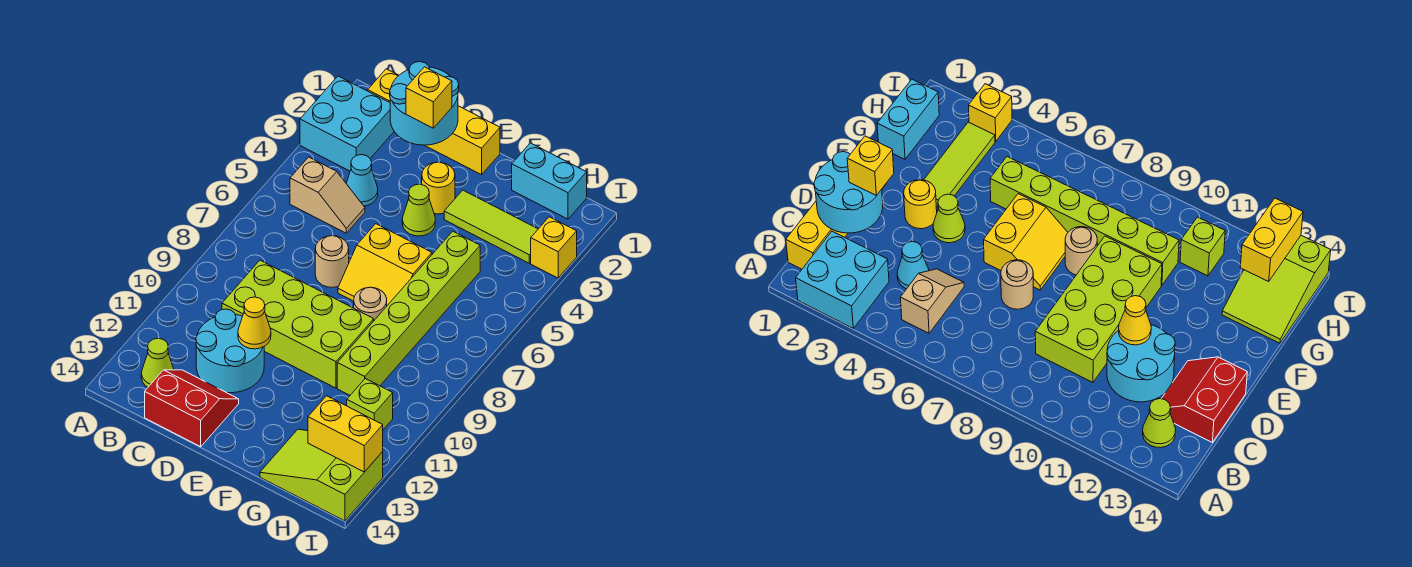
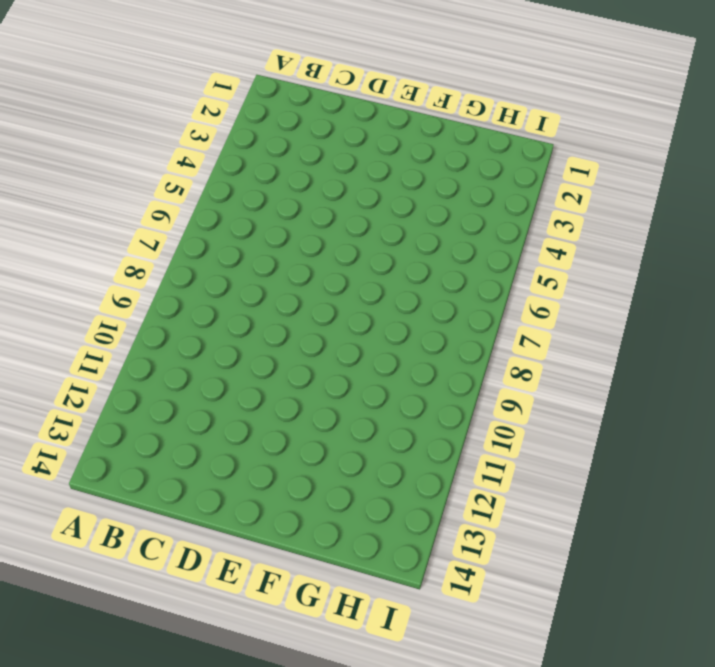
none -> cyan brick A2:B3 level 1
none -> yellow brick B1:E1 level 1
none -> tan slope B5:C5 level 1 top B

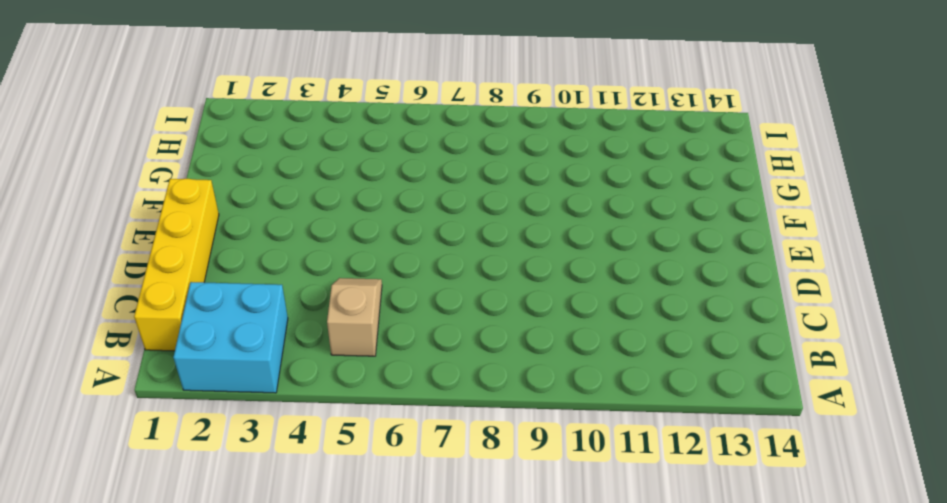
none -> lime cone B13 level 1
none -> cyan cone C4 level 1
none -> lime brick C9:F10 level 1

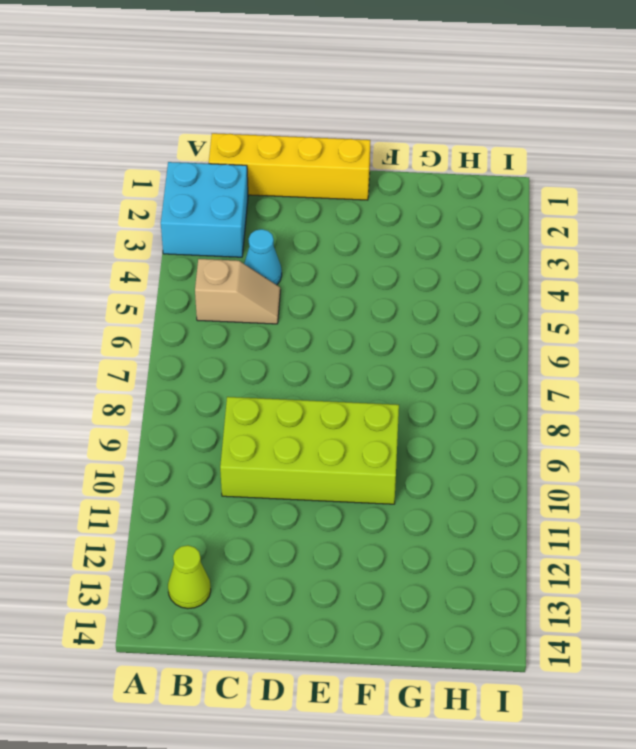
none -> cyan round brick C11:D12 level 1
none -> red slope C13:D14 level 1 top 14
none -> tan round brick D7 level 1

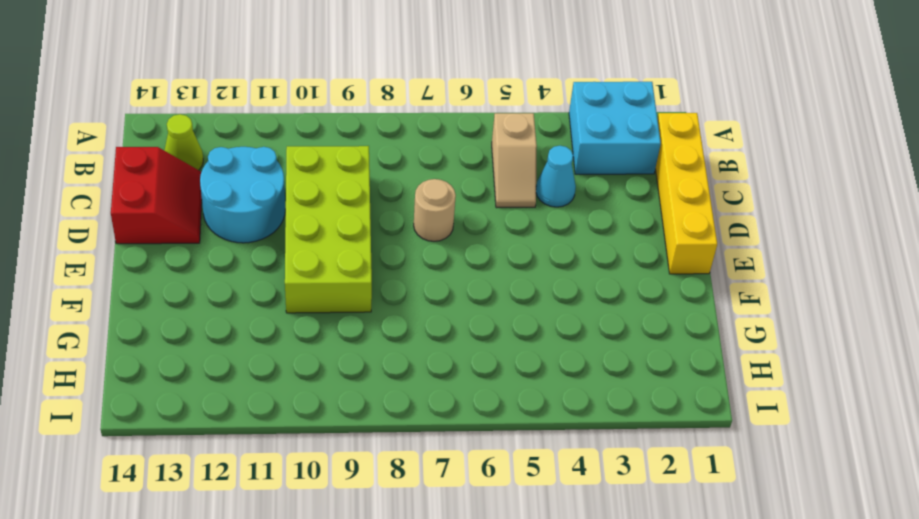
none -> yellow round brick E3 level 1
none -> lime cone E4 level 1
none -> yellow slope E6:F7 level 1 top 6

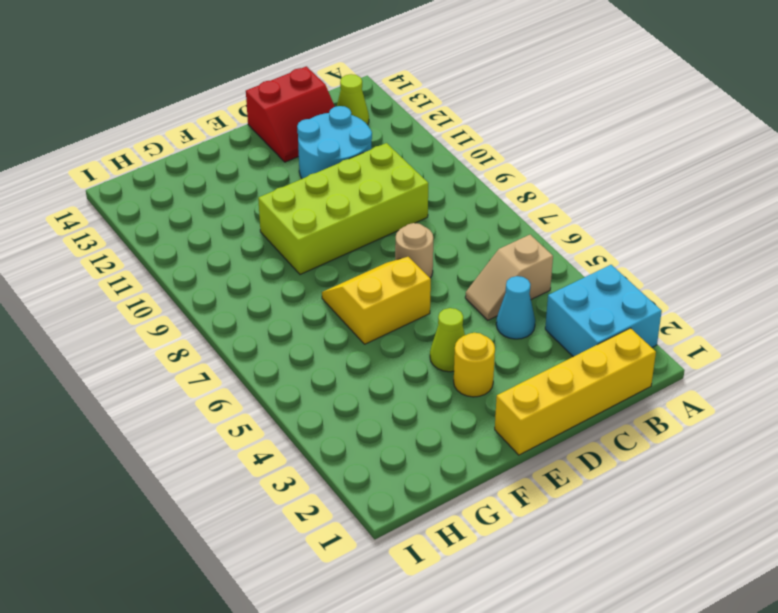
none -> lime tile F3:H3 level 1
none -> tan round brick F8 level 1
none -> cyan brick G1:H1 level 1

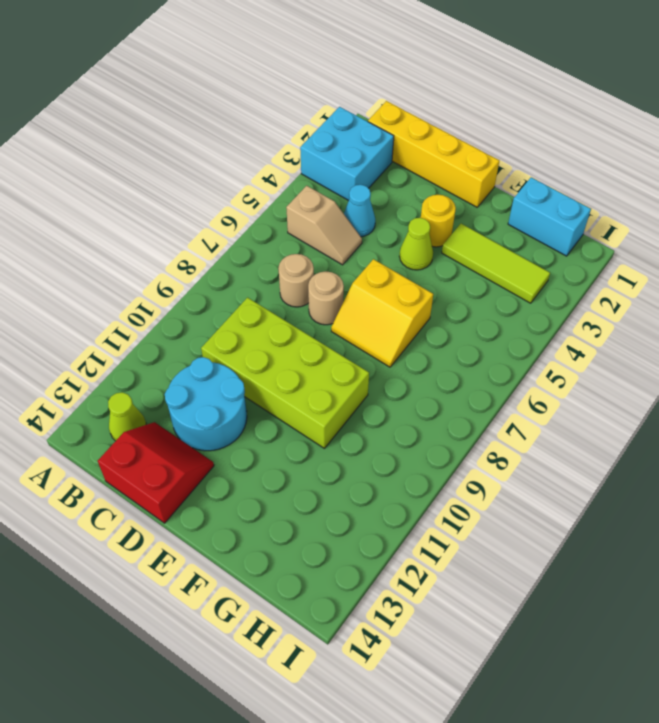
tan round brick C7 level 1 -> tan round brick F8 level 1
none -> lime brick G5:G10 level 1
none -> lime slope G13:I14 level 1 top I
none -> lime brick H11 level 1

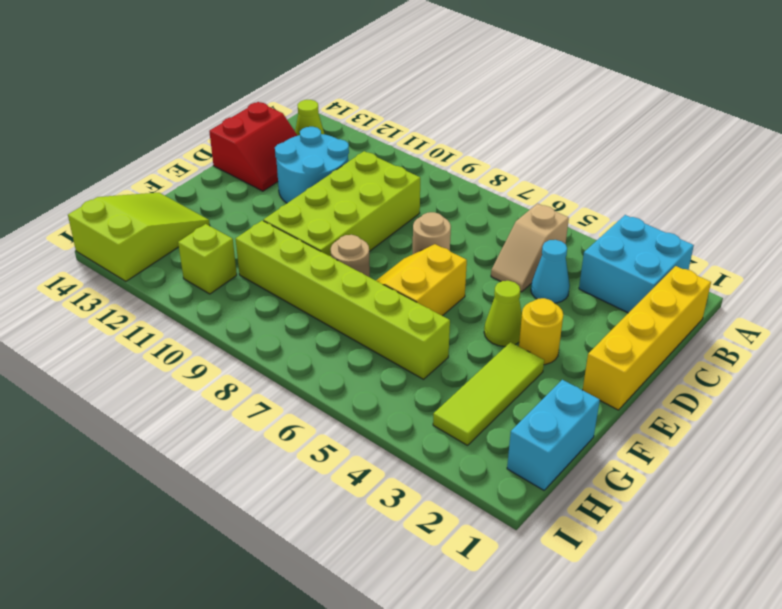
none -> yellow brick I3 level 1
none -> cyan round brick C1:D2 level 2
none -> yellow cone D11 level 2

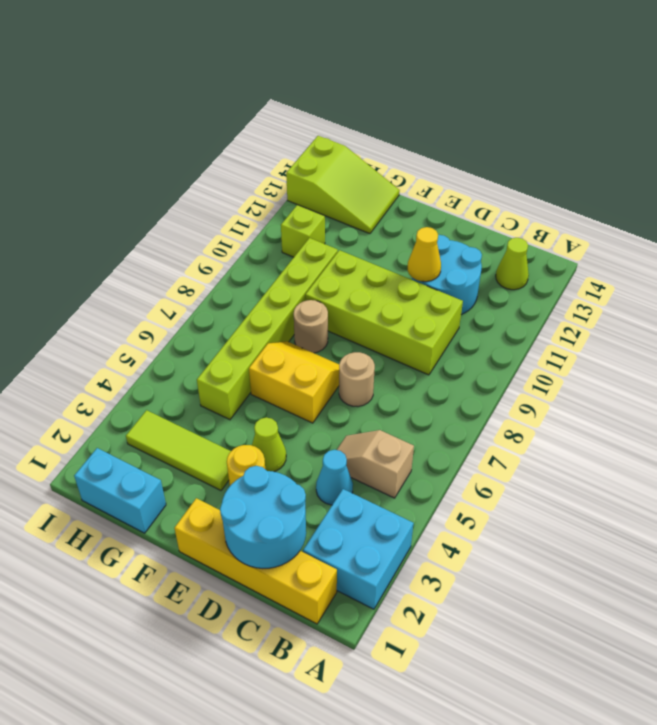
none -> red slope C13:D14 level 1 top 14
none -> yellow brick I3 level 1
none -> yellow brick H13:I13 level 2

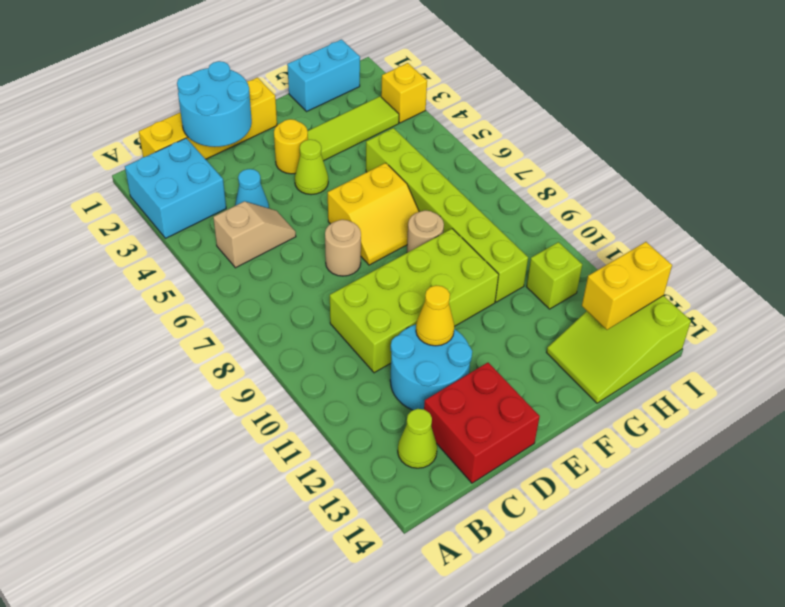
red brick C13:D14 level 1 -> red slope C13:D14 level 1 top 14
none -> yellow brick D2 level 3

